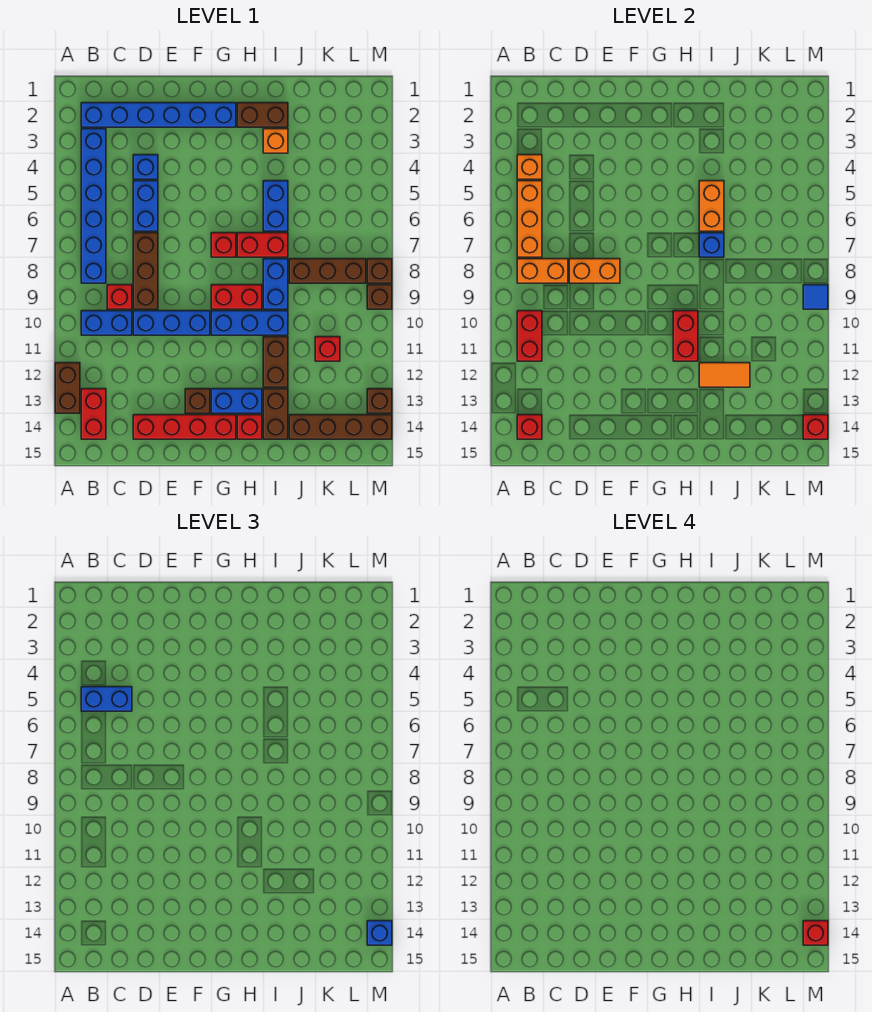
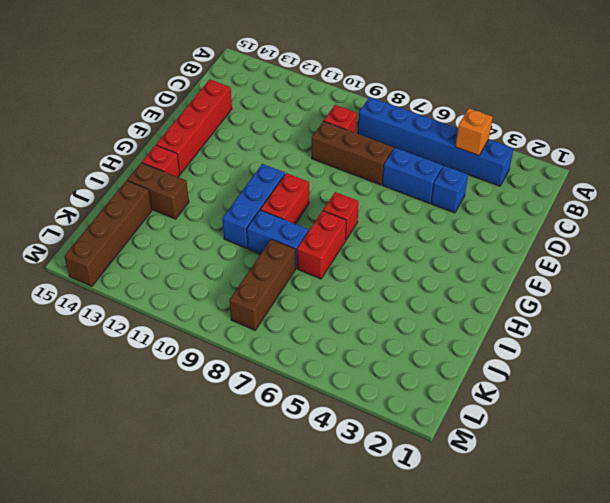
none -> brown brick A12:A13 level 1
none -> blue brick B2:G2 level 1
none -> blue brick B10:C10 level 1
none -> red brick B13:B14 level 1

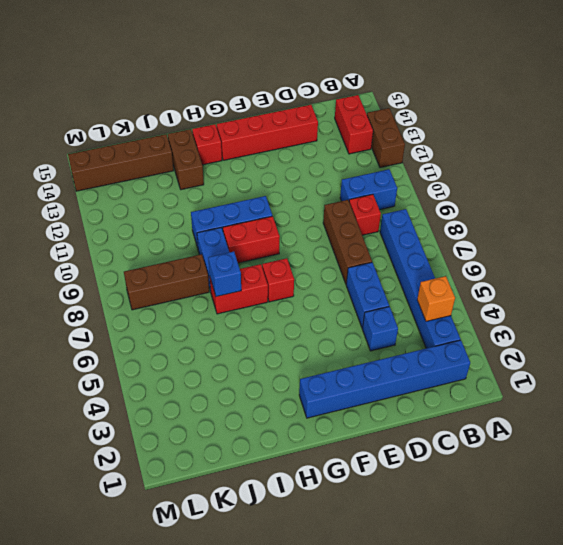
none -> blue brick D10:F10 level 1
none -> brown brick F13 level 1
none -> blue brick G13:H13 level 1
none -> brown brick H2:I2 level 1

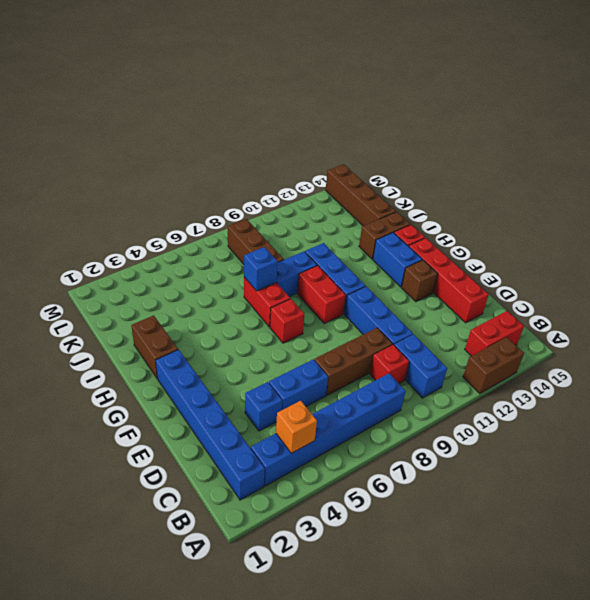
none -> orange brick I3 level 1
none -> blue brick I5:I6 level 1
none -> brown brick I11:I12 level 1
none -> red brick K11 level 1

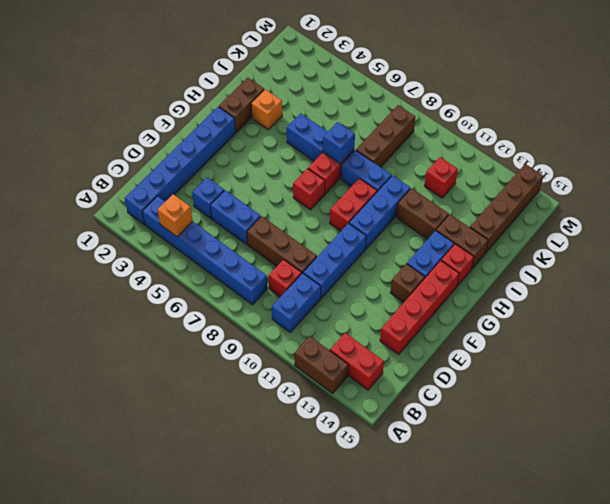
none -> brown brick M8 level 1
none -> brown brick M9 level 1
none -> brown brick M13 level 1
none -> orange brick B5:B7 level 2

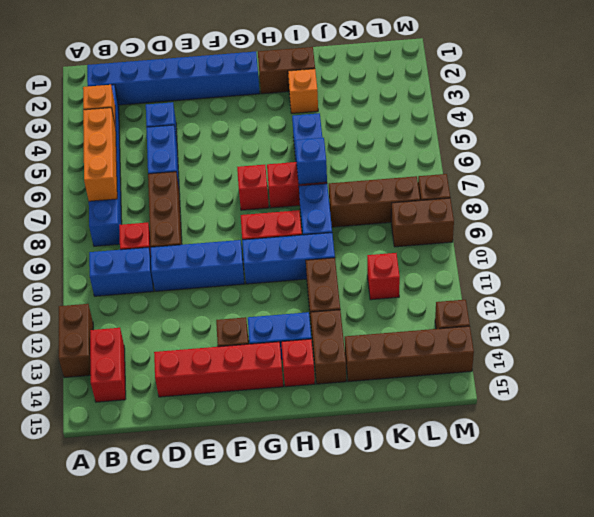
brown brick L9:M9 level 1 -> brown brick M9 level 1
none -> orange brick B8:C8 level 2
none -> red brick B10:B11 level 2
none -> red brick B14 level 2
none -> orange brick D8:E8 level 2

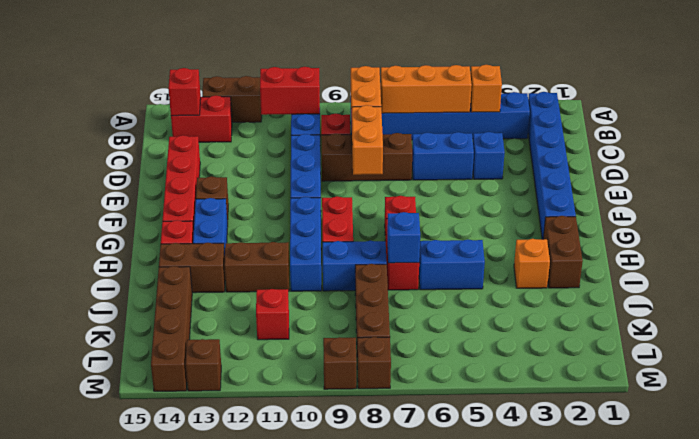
none -> red brick H10:H11 level 2
none -> orange brick I5:I6 level 2
none -> orange tile I12:J12 level 2
none -> blue tile M9 level 2

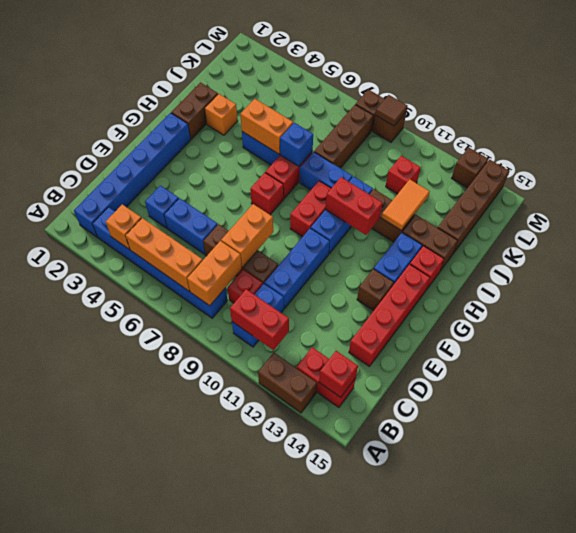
brown tile M9 level 2 -> blue tile M9 level 2
none -> red brick M14 level 2
none -> blue brick B5:C5 level 3
none -> blue brick M14 level 3
none -> red brick M14 level 4

